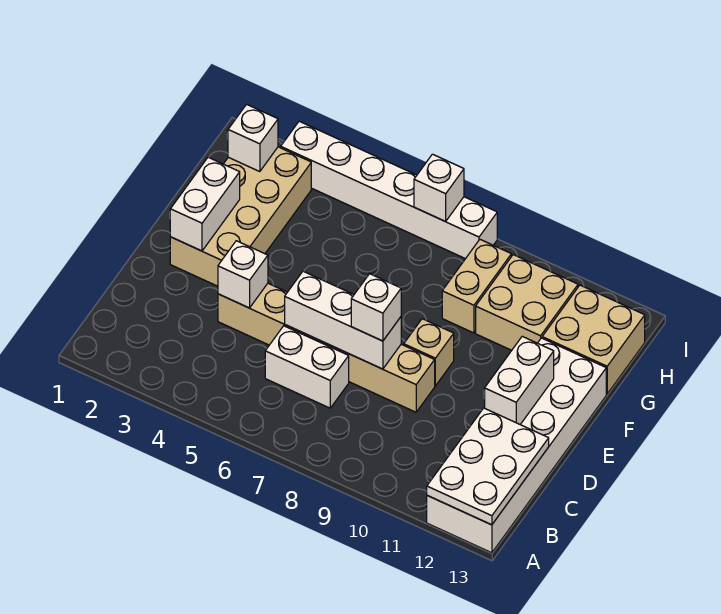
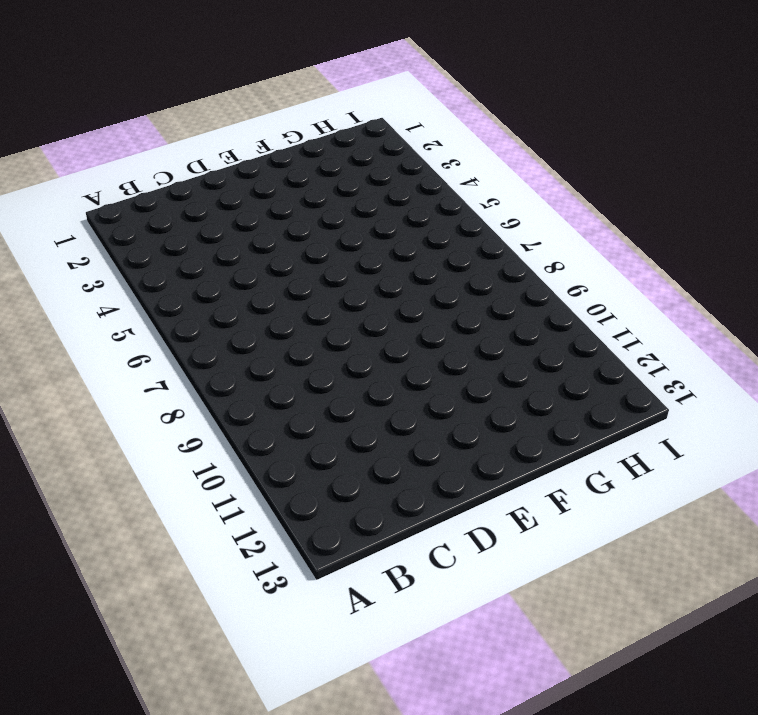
none -> white brick A12:F13 level 1
none -> white brick C6:C7 level 1
none -> tan brick D4:D9 level 1

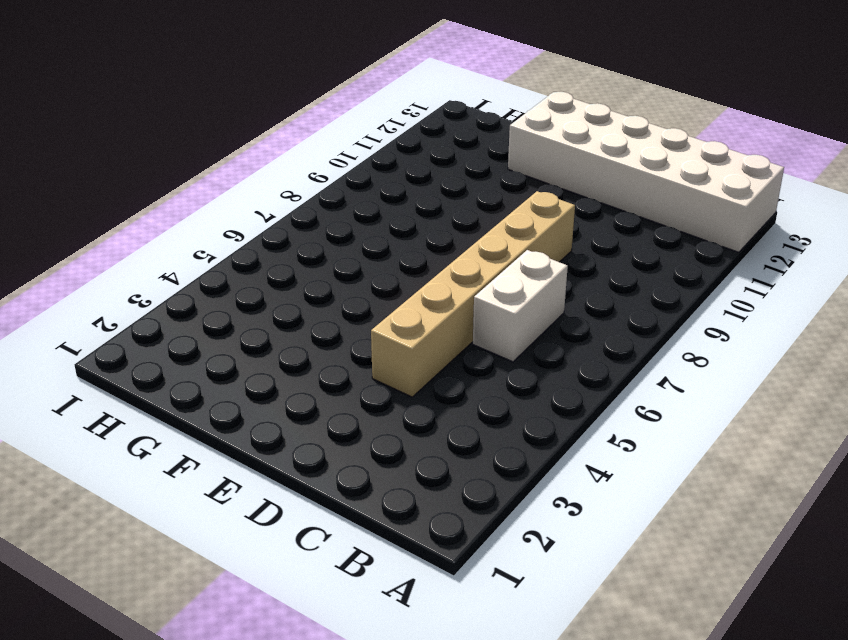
none -> tan brick E2:H3 level 1
none -> tan brick E9 level 1
none -> tan brick G9:H9 level 1

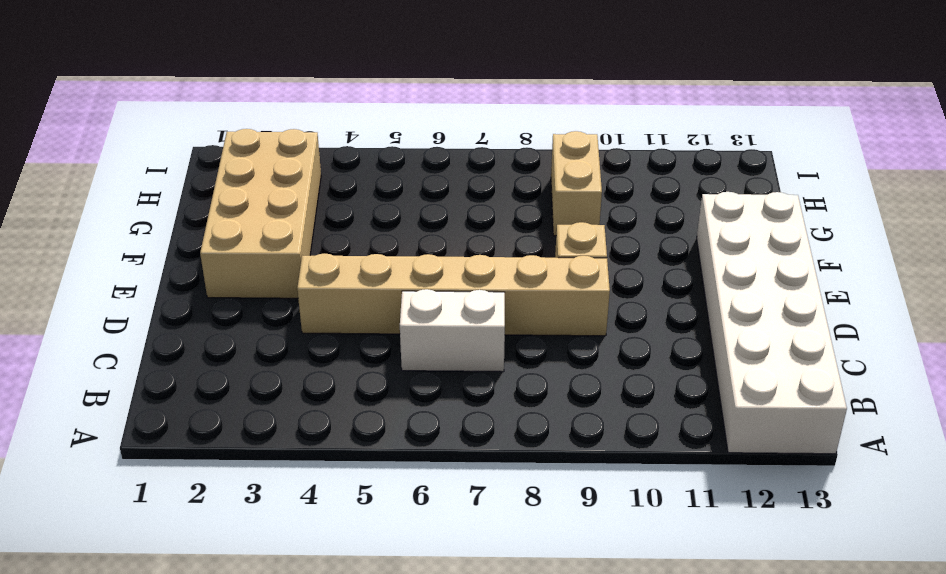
none -> tan brick G10:H11 level 1
none -> tan brick G12:H13 level 1
none -> white brick I3:I8 level 1

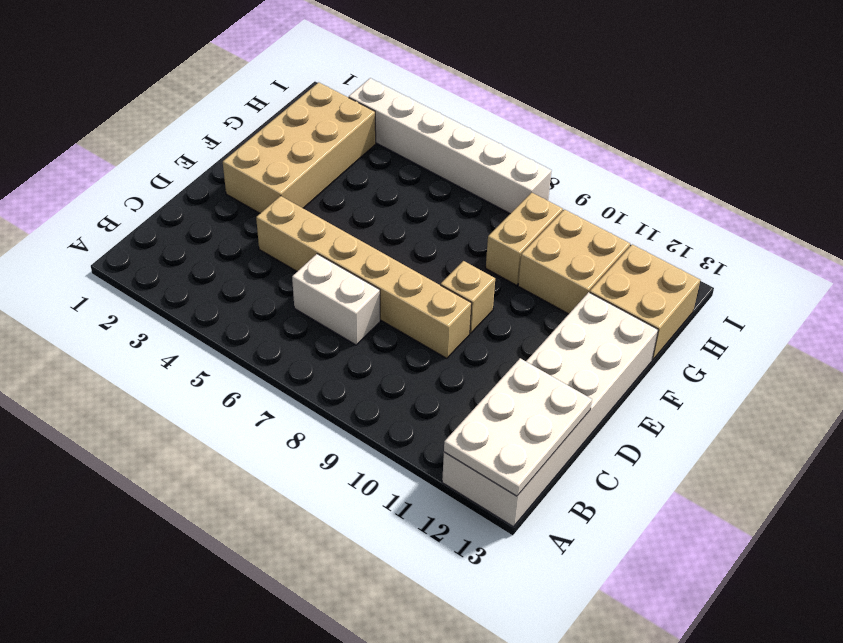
none -> white brick D4 level 2
none -> white brick D6:D8 level 2
none -> white brick D12:E12 level 2

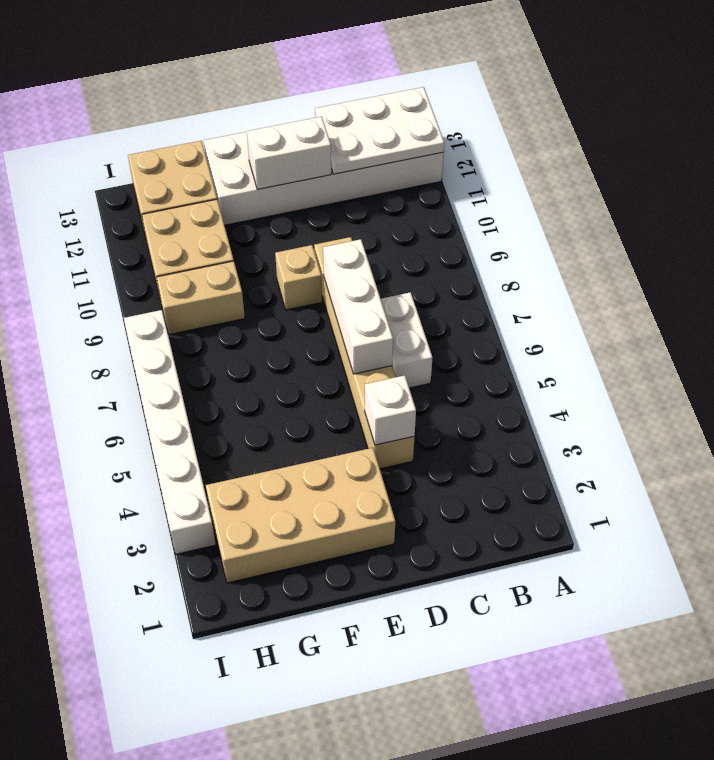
none -> white brick E2:F2 level 2
none -> white brick H2 level 2
none -> white brick I7 level 2

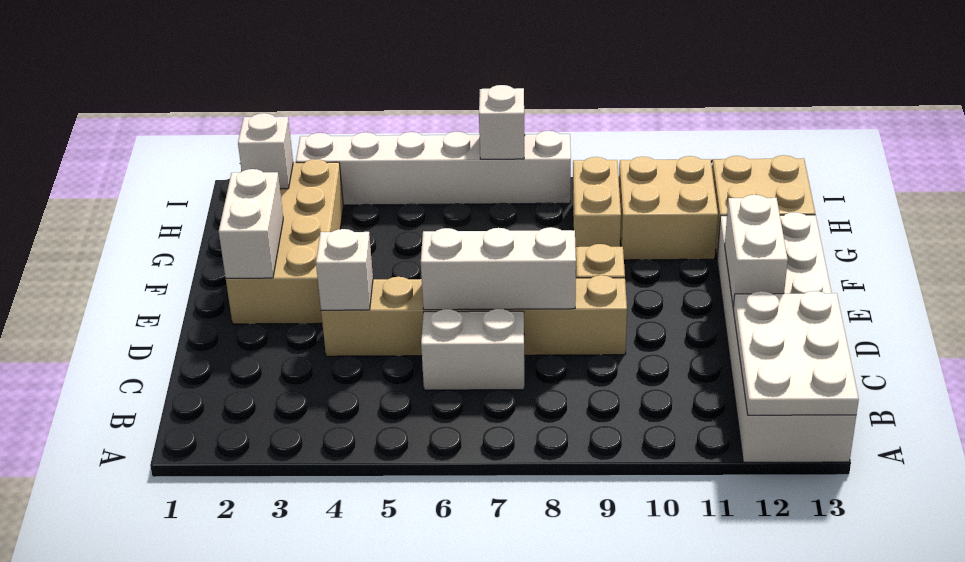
none -> white brick D8 level 3

